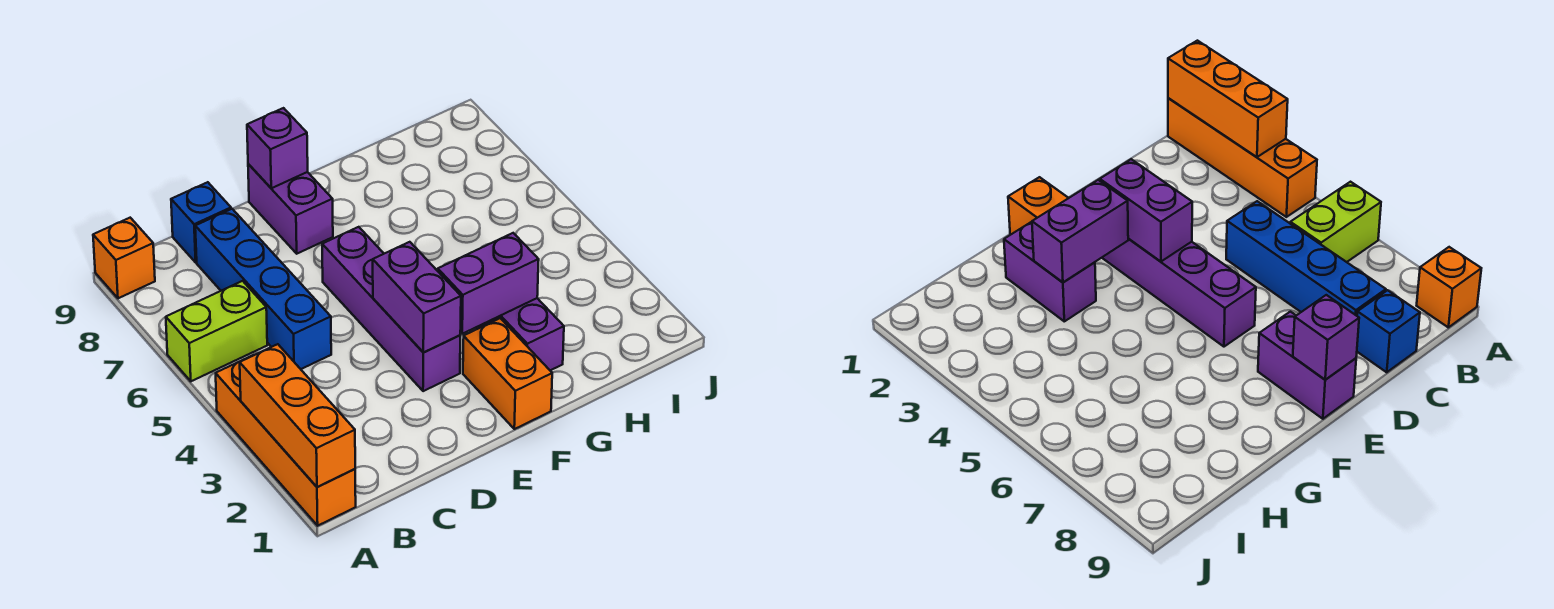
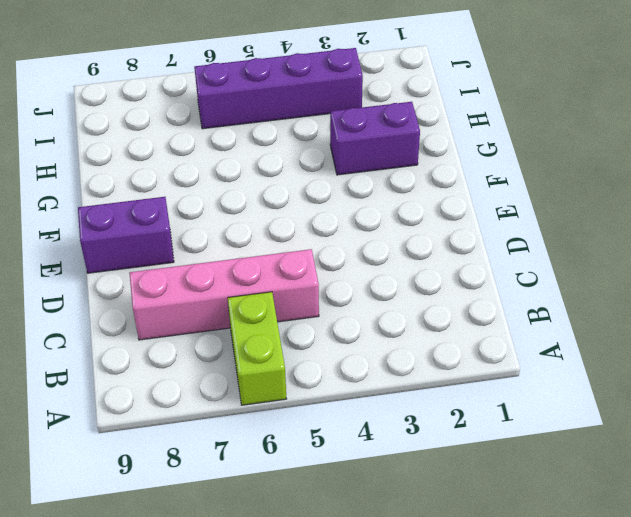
pink brick C5:C8 level 1 -> blue brick C5:C8 level 1
purple brick I3:I6 level 1 -> purple brick E3:E6 level 1
none -> orange brick A1:A4 level 1
none -> orange brick A9 level 1
none -> blue brick C9 level 1

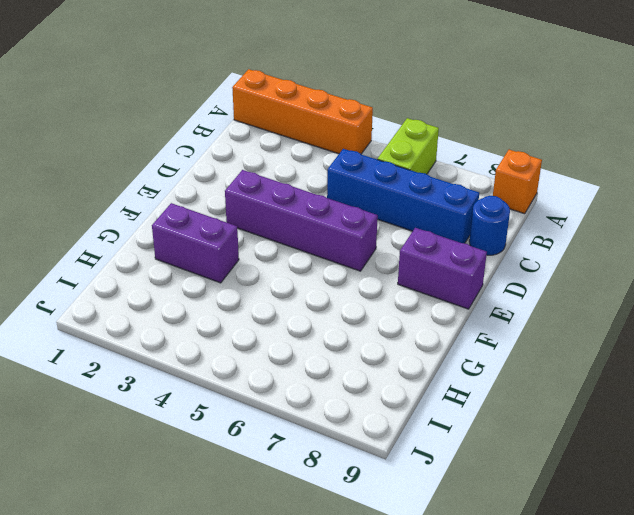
blue round brick C9 level 1 -> blue brick C9 level 1
none -> orange brick F1:F2 level 1
none -> orange brick A1:A3 level 2
none -> purple brick E3:E4 level 2

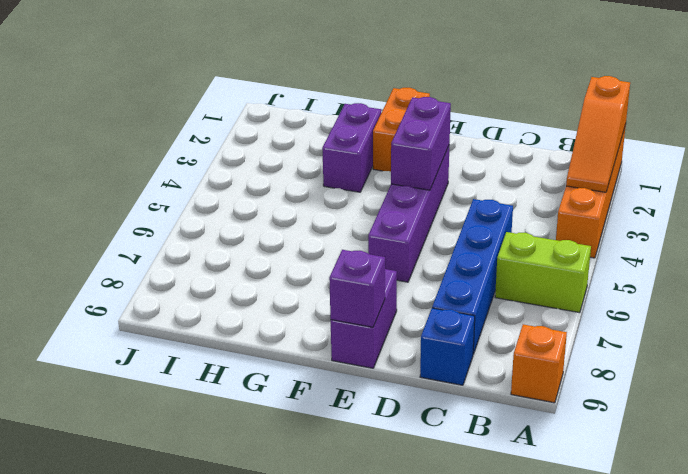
orange slope A1:A3 level 2 top 1 -> orange brick A1:A3 level 2
none -> purple brick F3:G3 level 2

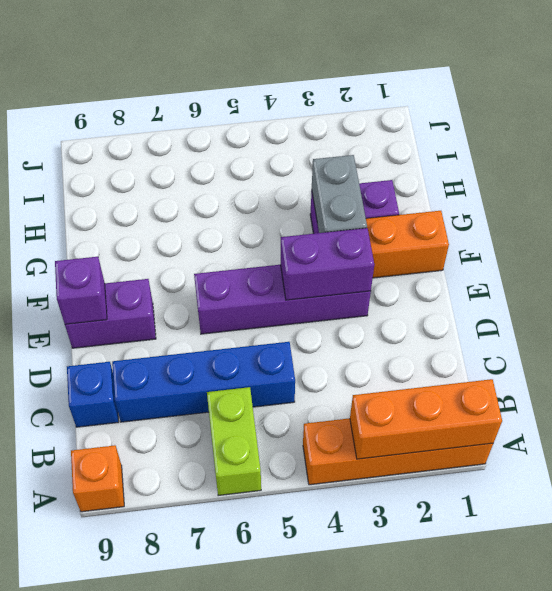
grey brick F3:G3 level 2 -> purple brick F3:G3 level 2

